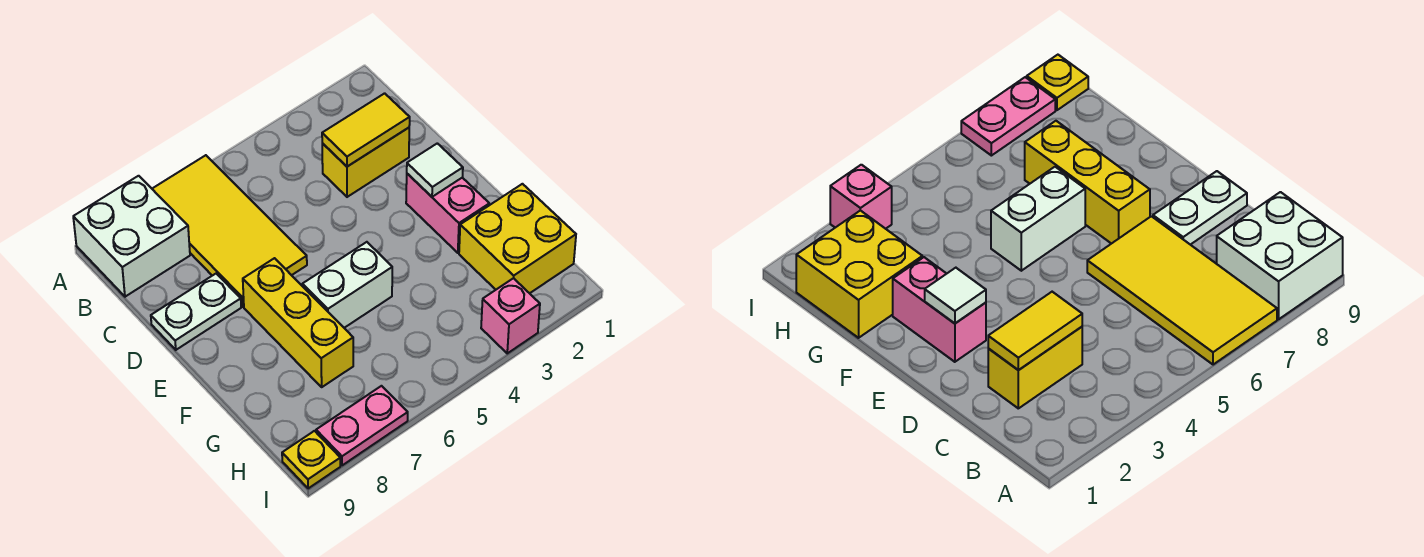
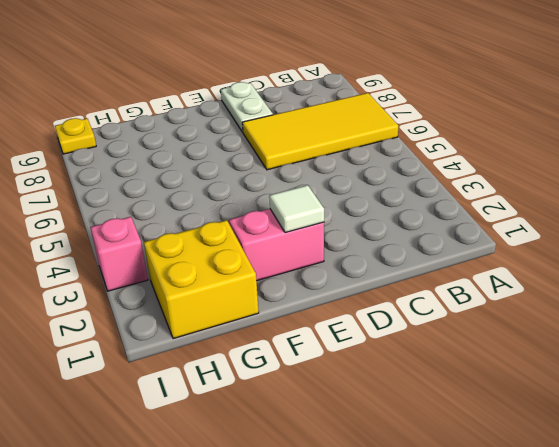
none -> white brick A8:B9 level 1
none -> yellow brick C2:C3 level 1
none -> yellow brick E7:G7 level 1

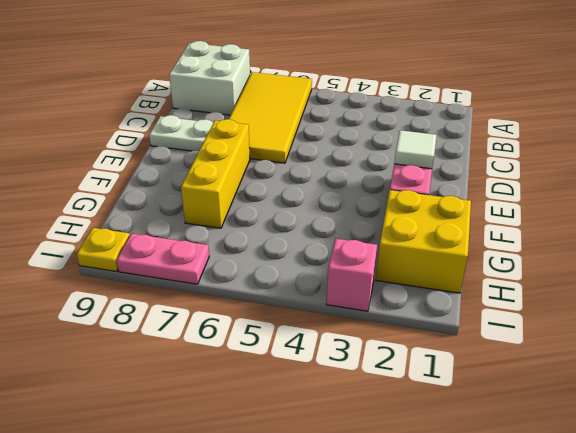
none -> yellow brick C2:C3 level 1
none -> white brick F5:F6 level 1
none -> yellow tile C2:C3 level 2

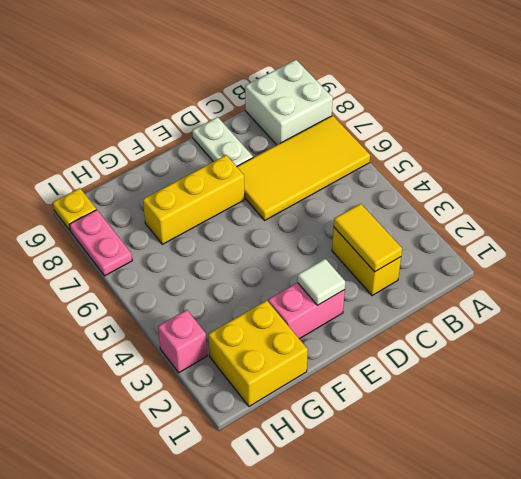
none -> white brick F5:F6 level 1

